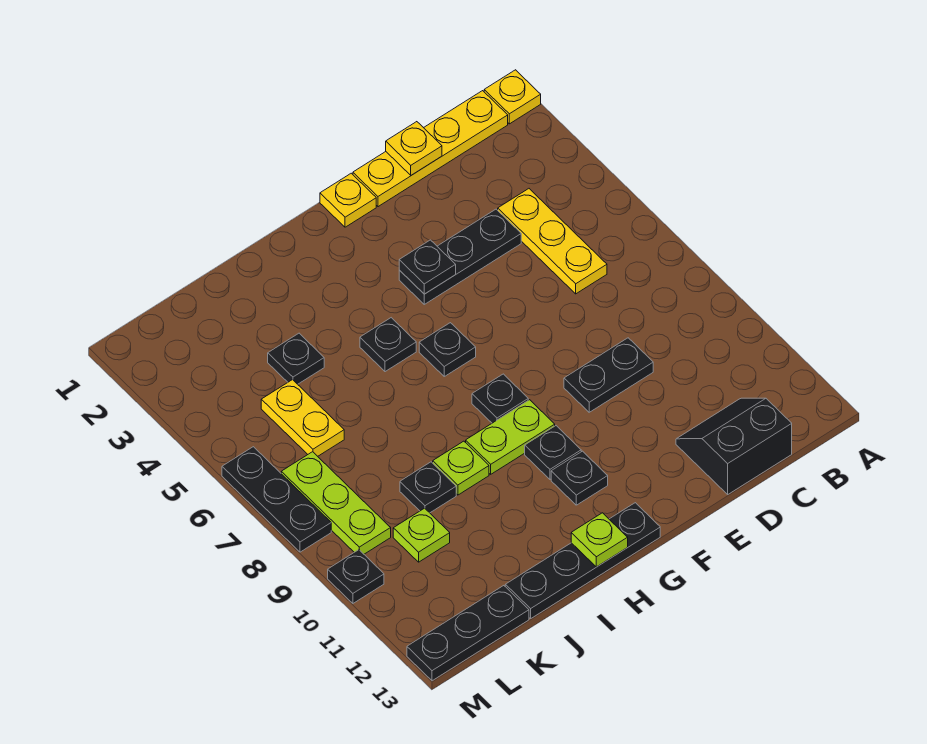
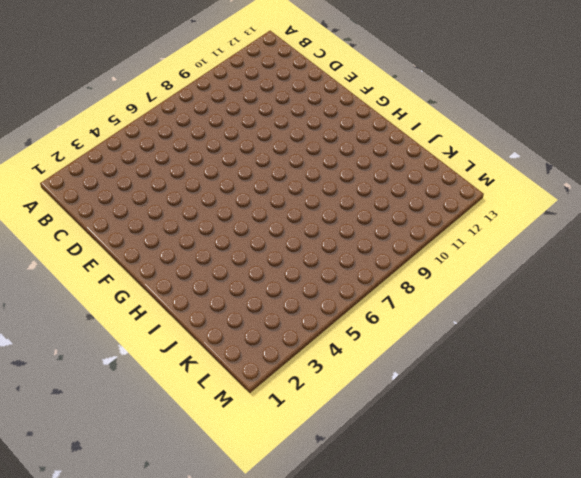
none -> yellow plate A1 level 1
none -> yellow plate B1:E1 level 1
none -> yellow plate C4:C6 level 1

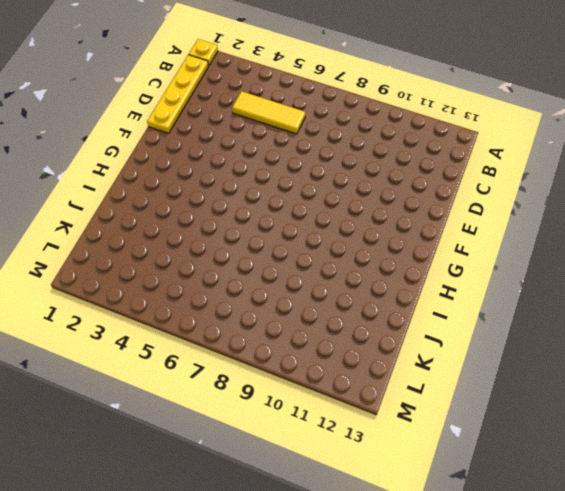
yellow tile C4:C6 level 1 -> yellow plate C4:C6 level 1
none -> black slope C12:D13 level 1 top 13
none -> black plate D4:F4 level 1
none -> black plate D9:E9 level 1

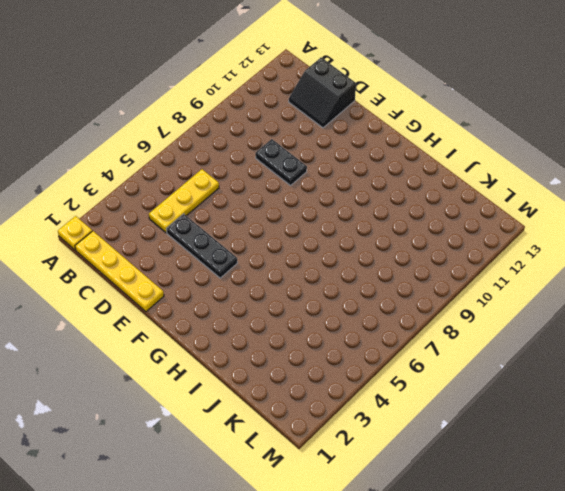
none -> yellow plate F1 level 1
none -> black plate G6 level 1
none -> black plate G8 level 1

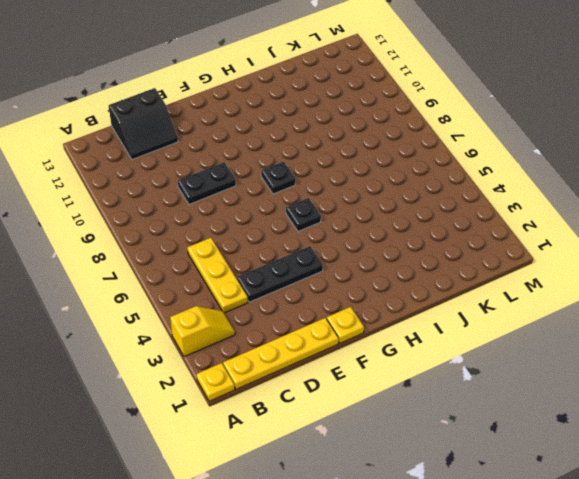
yellow slope A3:B3 level 1 top A -> none
none -> lime plate G9:H9 level 1
none -> black plate G10 level 1
none -> black plate G11 level 1

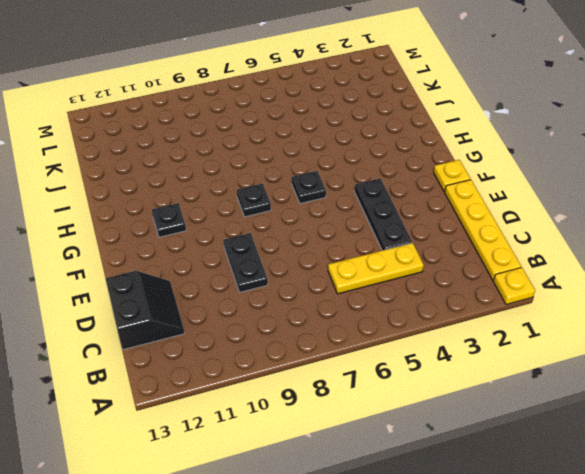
none -> lime plate G9:H9 level 1
none -> black plate G10 level 1
none -> black plate G13:J13 level 1

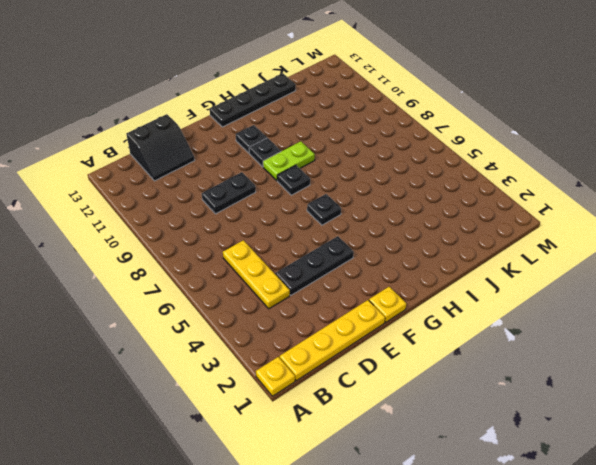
none -> black plate H5 level 1
none -> lime plate I9 level 1
none -> black plate J4 level 1

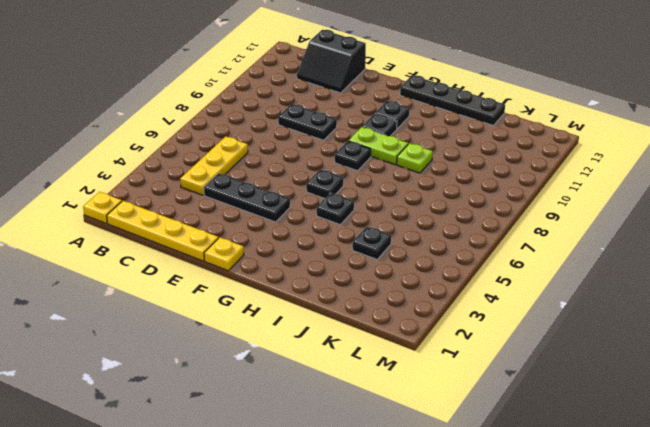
none -> black plate J9 level 1
none -> yellow plate K5:K6 level 1
none -> lime plate K10 level 1

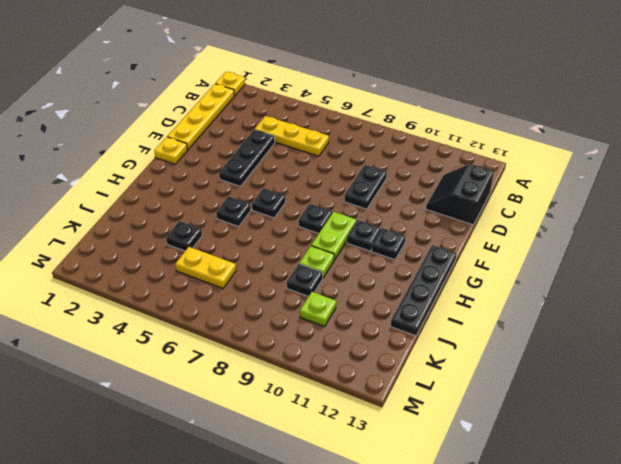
none -> black plate K13:M13 level 1
none -> lime plate L7:L9 level 1
none -> black plate M6:M8 level 1

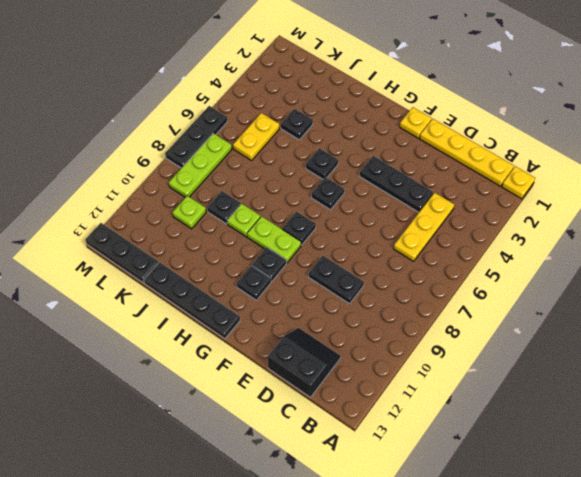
none -> black plate M10 level 1
none -> yellow plate D1 level 2
none -> black plate F4 level 2

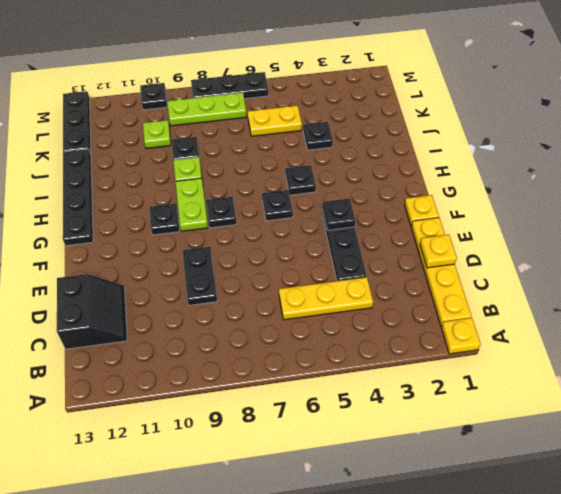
none -> black plate G11 level 1
none -> lime plate H13 level 2

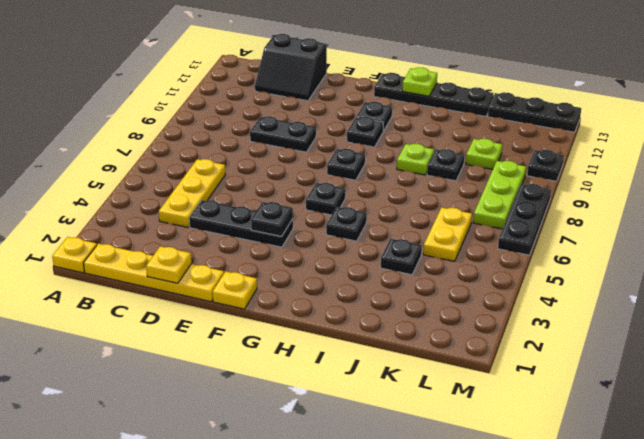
none -> lime plate G9:H9 level 1

